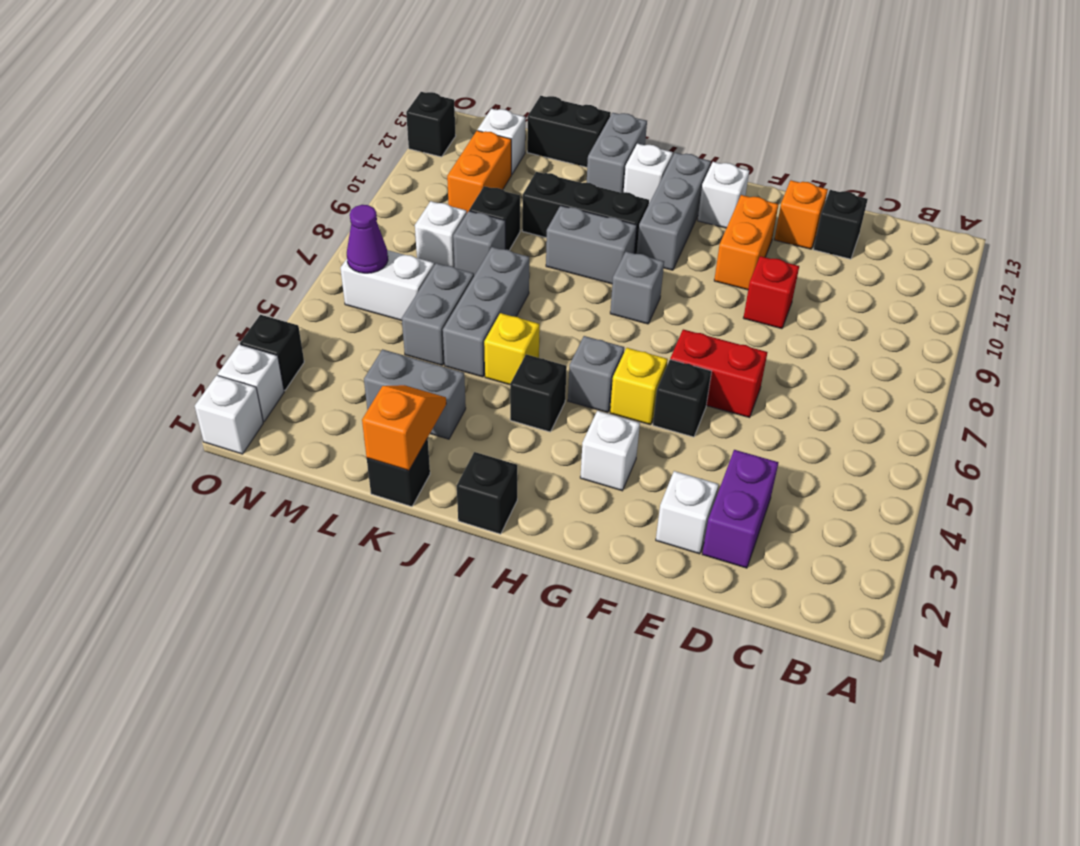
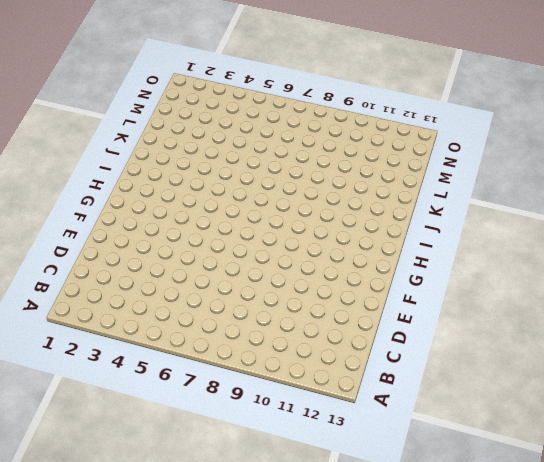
none -> purple brick D2:D3 level 1
none -> black brick D12 level 1
none -> white brick E2 level 1
none -> red brick E6:F6 level 1

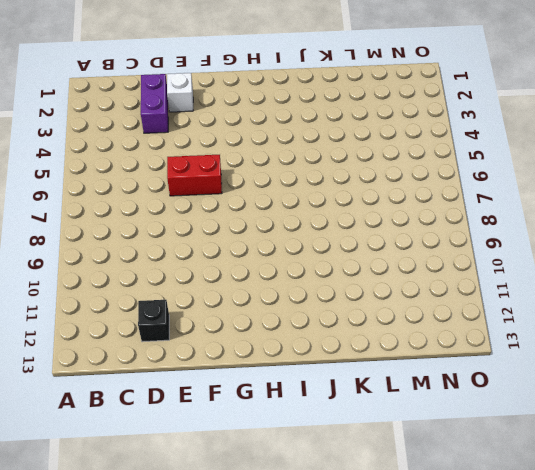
none -> red brick E9 level 1
none -> orange brick E12 level 1
none -> black brick F5 level 1
none -> orange brick F10:F11 level 1

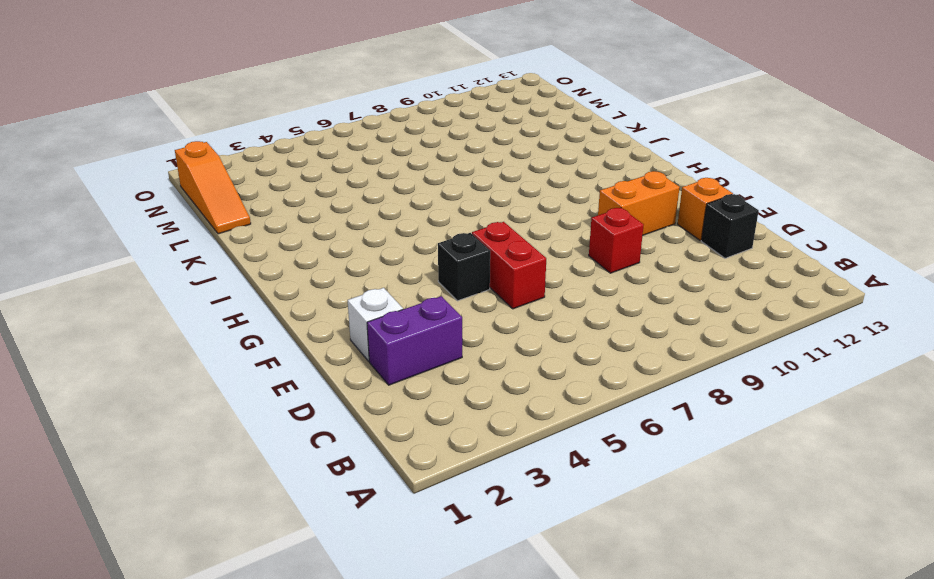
orange slope L1:N1 level 1 top N -> none
none -> white brick G3 level 1
none -> yellow brick G5 level 1
none -> white brick G12 level 1
none -> grey brick H5 level 1

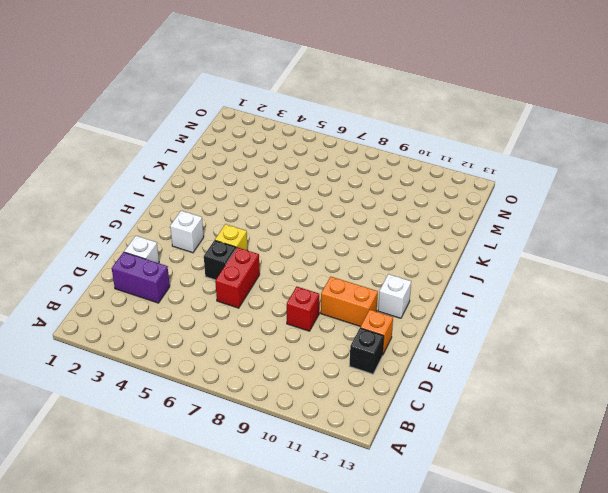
none -> grey brick H5 level 1
none -> grey brick H8 level 1
none -> grey brick H10:H12 level 1
none -> black brick I1 level 1

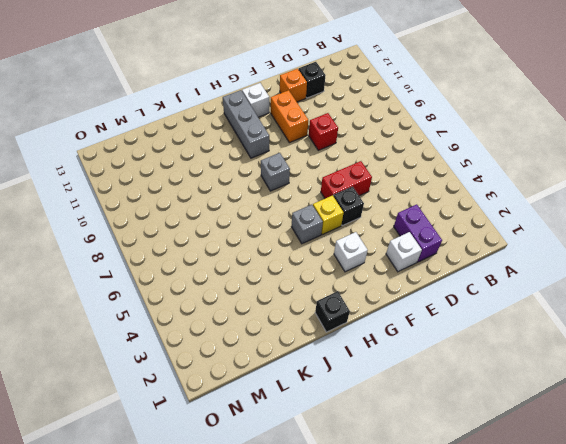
none -> black brick I4 level 1
none -> grey brick I9:J9 level 1
none -> black brick I10:K10 level 1
none -> white brick I12 level 1

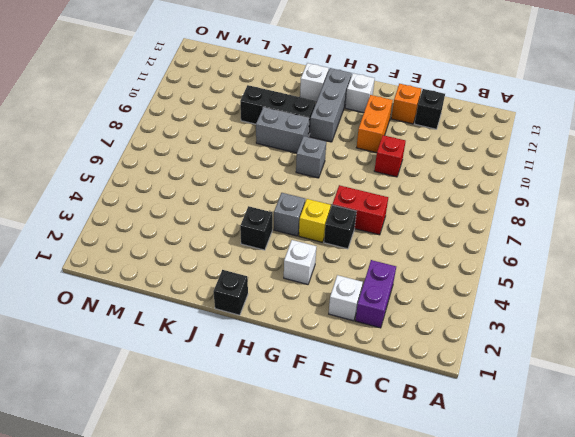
none -> yellow brick J5 level 1
none -> grey brick J12:J13 level 1
none -> black brick K1 level 1
none -> grey brick K3:L3 level 1

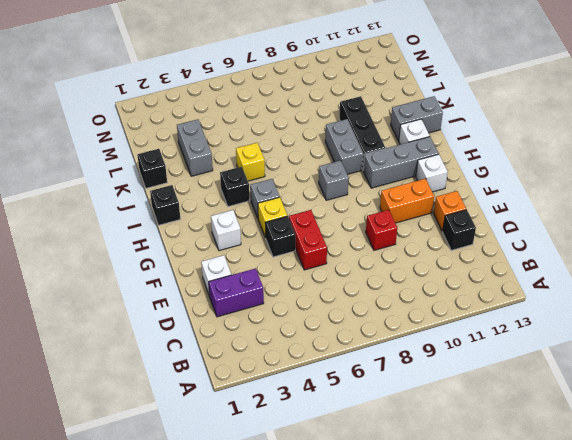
none -> grey brick K5:K7 level 1
none -> black brick K13:L13 level 1
none -> grey brick L5:L6 level 1
none -> grey brick L8 level 1

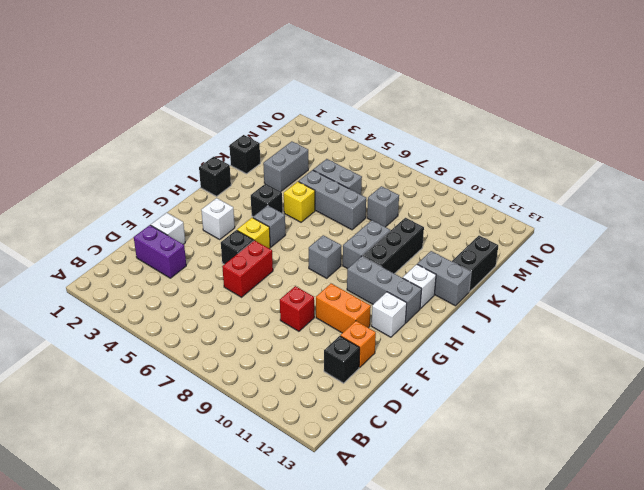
none -> black brick L9 level 1
none -> white brick M6:N6 level 1
none -> white brick M8 level 1
none -> orange brick M10:M11 level 1

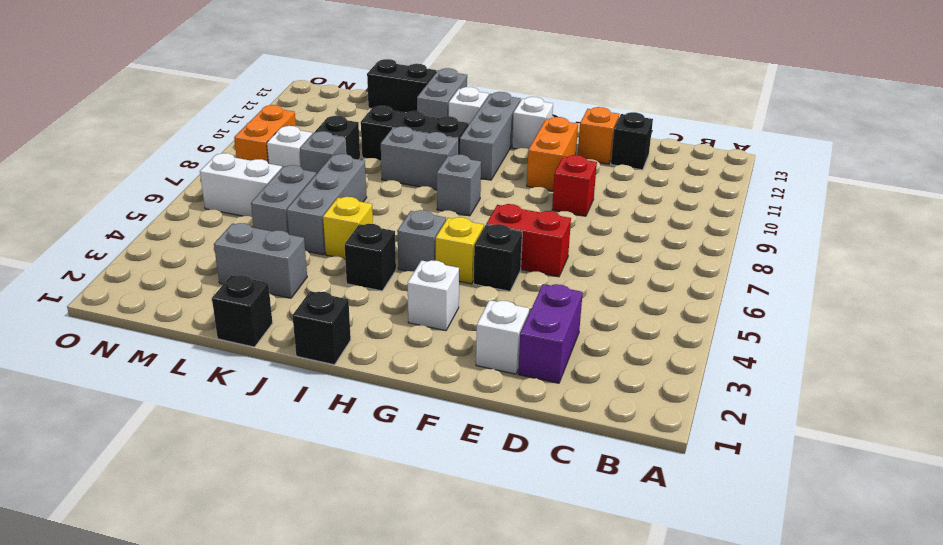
orange brick N8:N9 level 1 -> orange brick M10:M11 level 1
none -> white brick M12 level 1
none -> white brick O1 level 1
none -> white brick O2 level 1
none -> black brick O3 level 1

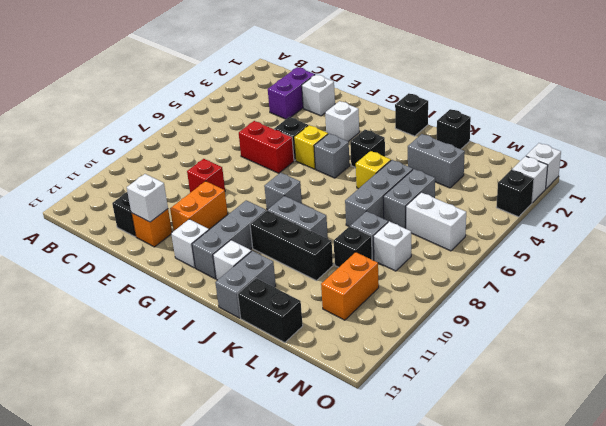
white brick E12 level 2 -> white brick M12 level 1
none -> black brick O12 level 1
none -> orange slope K1:K2 level 2 top 1
none -> purple cone N6 level 2

